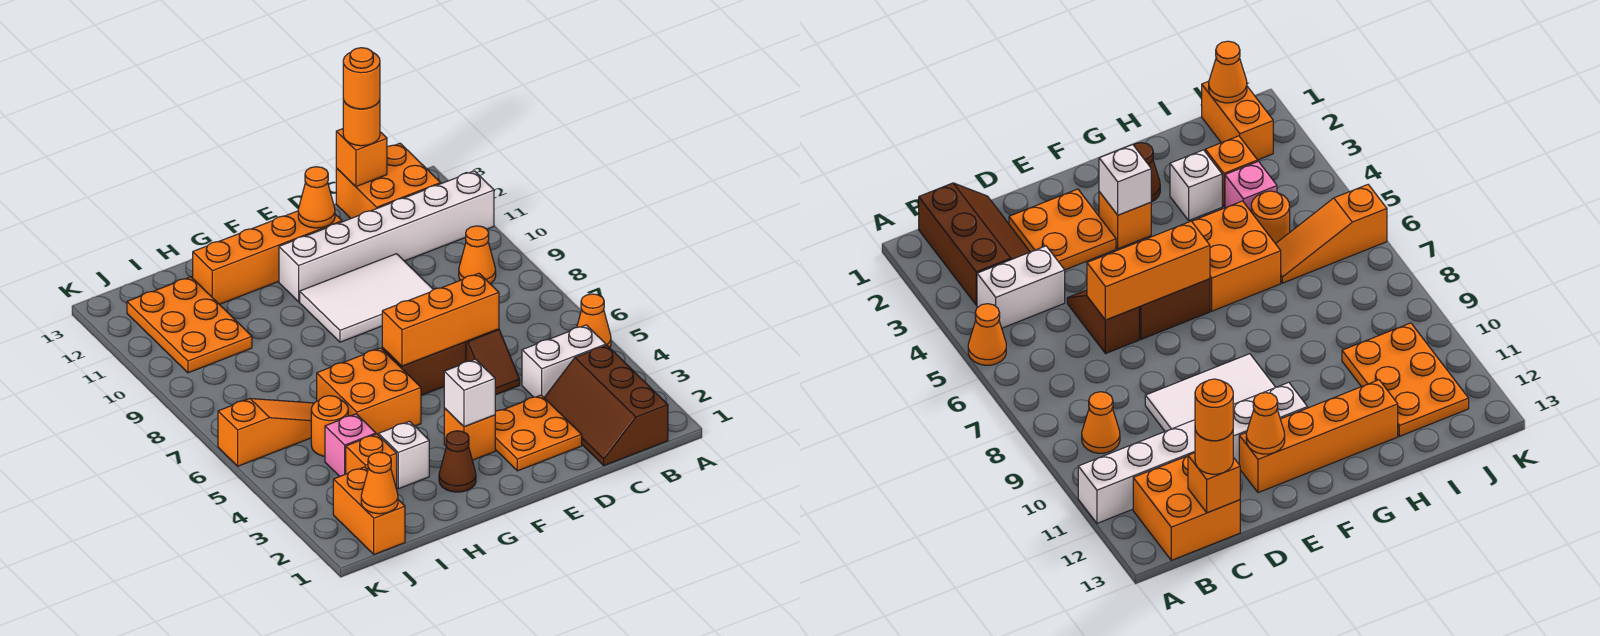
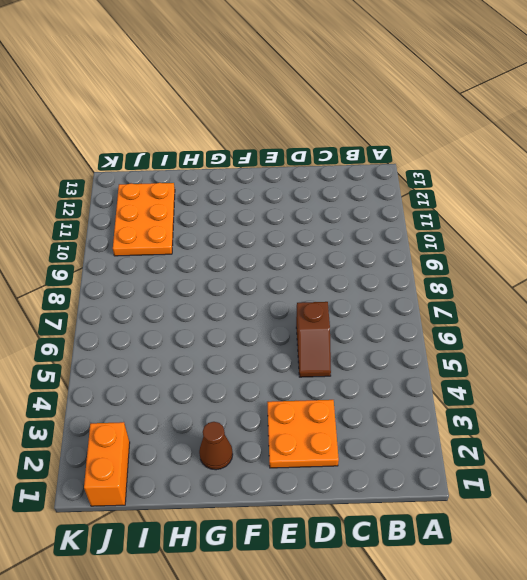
none -> orange cone A5 level 1
none -> white brick A11:F11 level 1
none -> brown slope B1:C3 level 1 top B

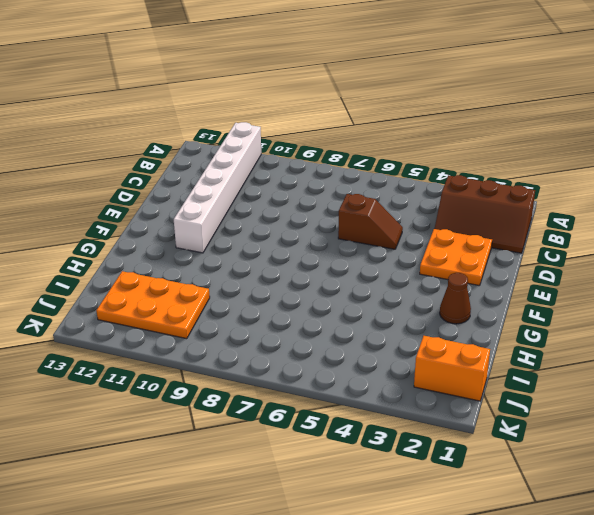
none -> orange cone A5 level 1
none -> white brick B4:C4 level 1
none -> orange cone B9 level 1

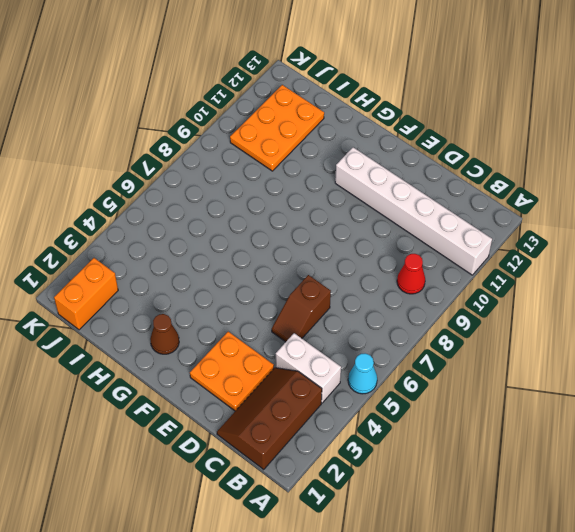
cyan cone A5 level 1 -> orange cone A5 level 1
red cone B9 level 1 -> orange cone B9 level 1
none -> orange brick B12:C13 level 1
none -> white tile D9:F10 level 1
none -> brown brick E6:F6 level 1

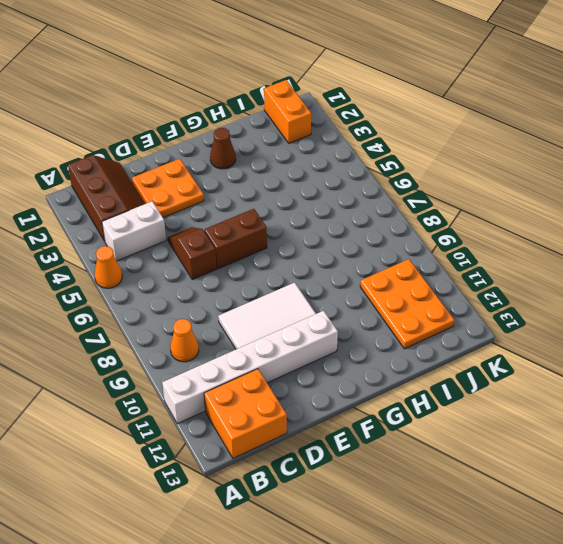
none -> orange brick E12:H12 level 1
none -> orange brick F3 level 1
none -> orange brick G5:H6 level 1

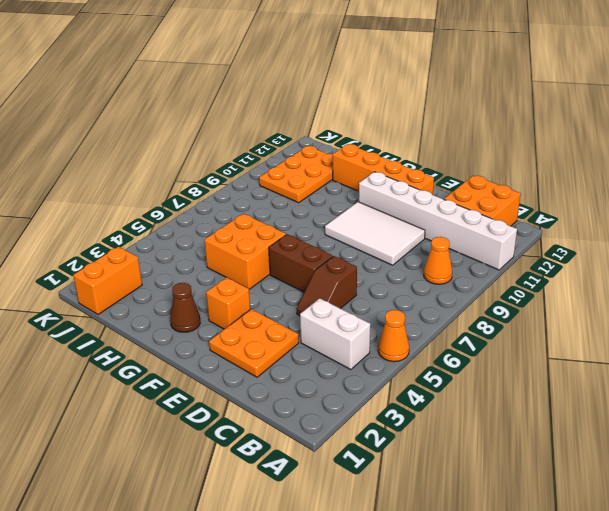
none -> brown slope B1:C3 level 1 top B
none -> white brick H3 level 1
none -> orange brick I3 level 1

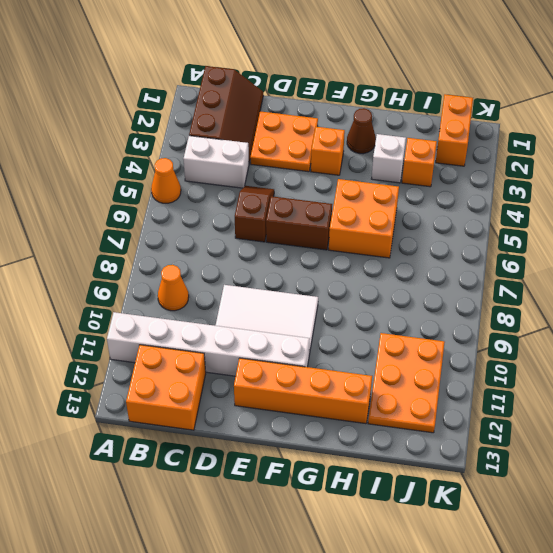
none -> pink brick I4 level 1
none -> orange round brick I5 level 1
none -> orange slope I6:K6 level 1 top K

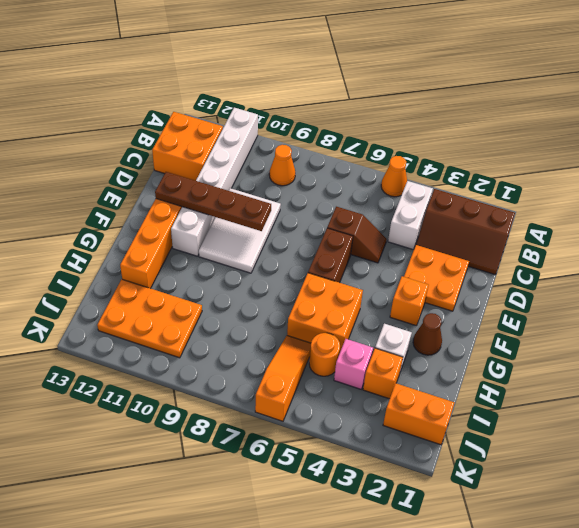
brown plate E9:E12 level 2 -> orange cone E12 level 2
none -> orange brick C13 level 2
none -> orange brick D6:F6 level 2
none -> white brick F3 level 2

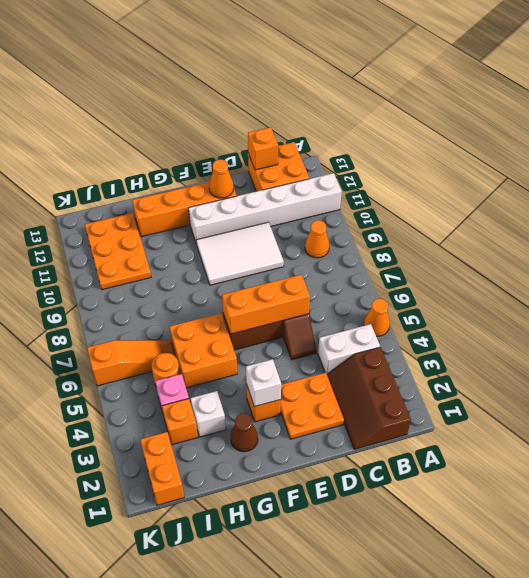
none -> orange cone J1 level 2
none -> orange round brick C13 level 3
none -> orange round brick C13 level 4

